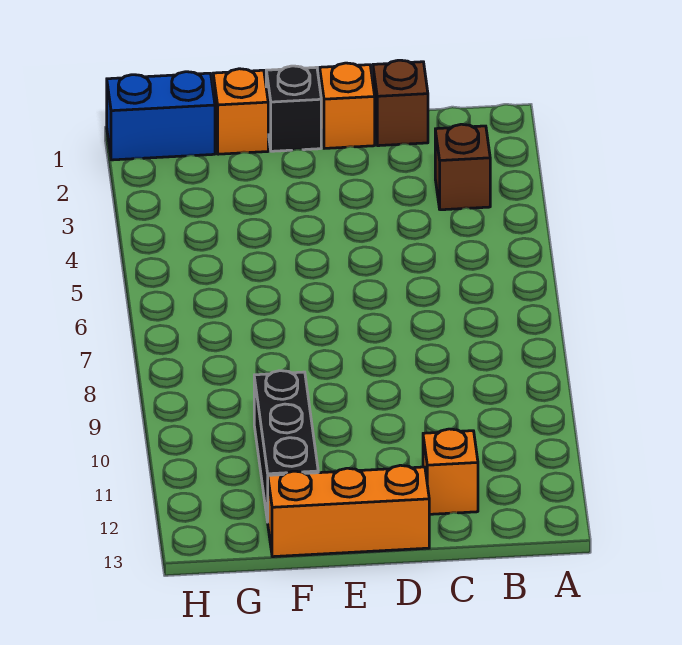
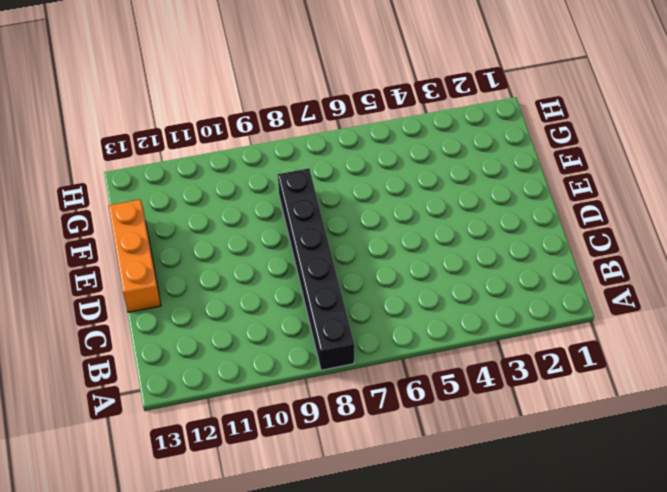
black brick A8:F8 level 1 -> none
none -> brown brick B3 level 1
none -> brown brick C1 level 1

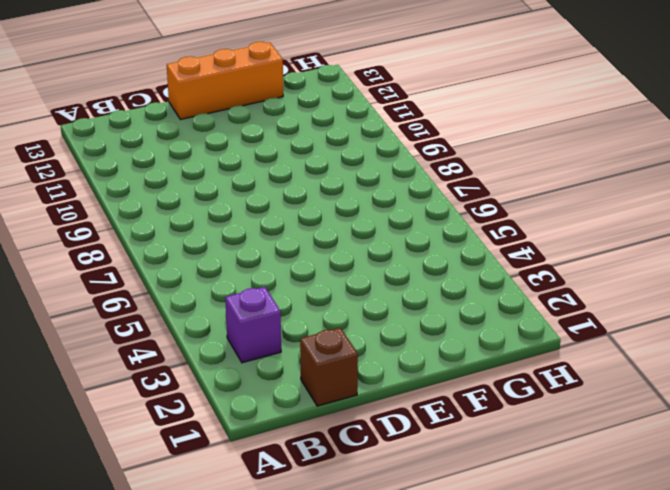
purple brick B3 level 1 -> brown brick B3 level 1
none -> orange brick C12 level 1
none -> orange brick D1 level 1

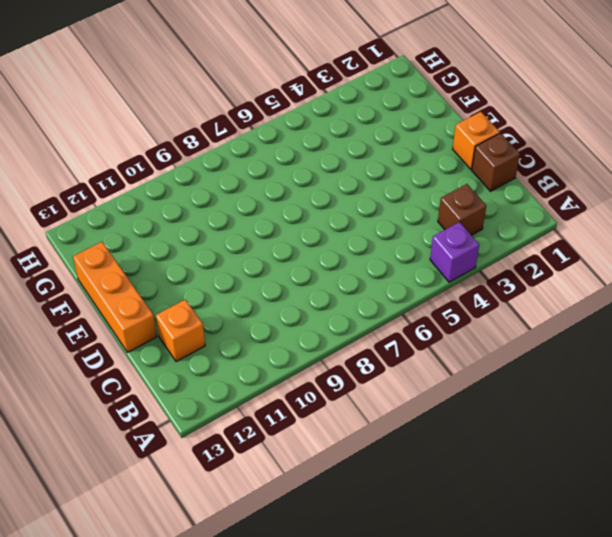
purple brick A4 level 1 -> none
none -> black brick E1 level 1
none -> orange brick F1 level 1

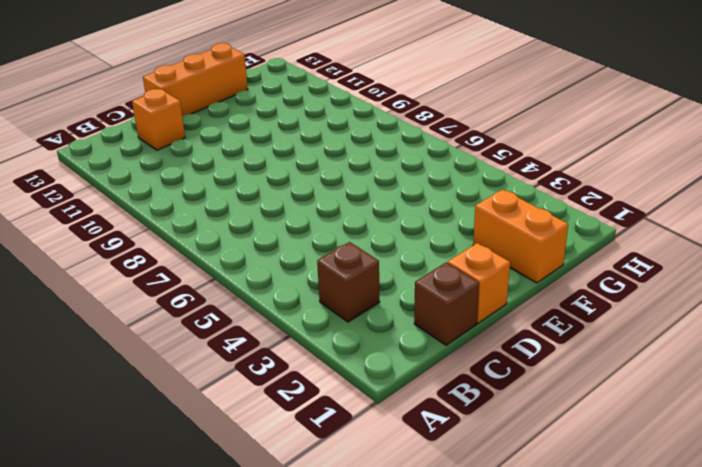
orange brick F1:F2 level 1 -> orange brick F1 level 1
none -> black brick E1 level 1
none -> black brick F10:F12 level 1

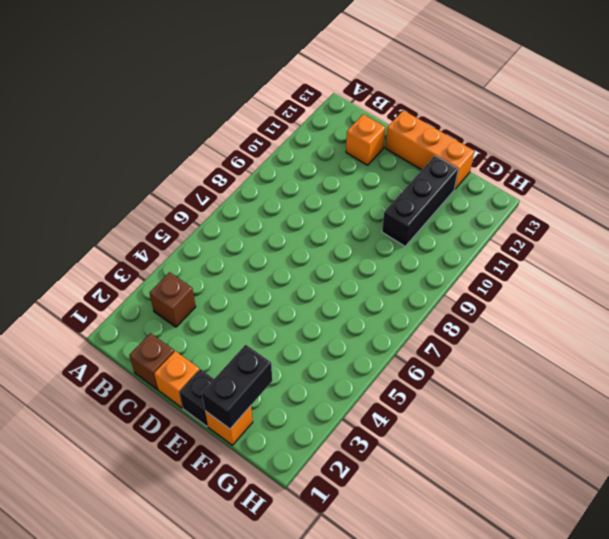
black brick F1:F2 level 2 -> none
none -> blue brick G1:H1 level 1

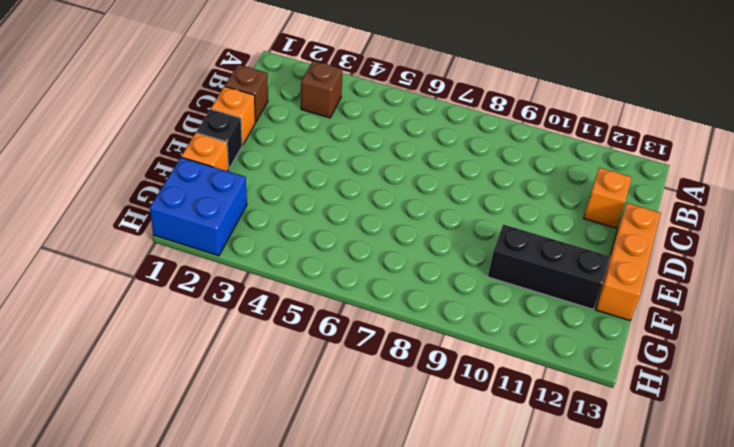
blue brick G1:H2 level 1 -> blue brick G1:H1 level 1

